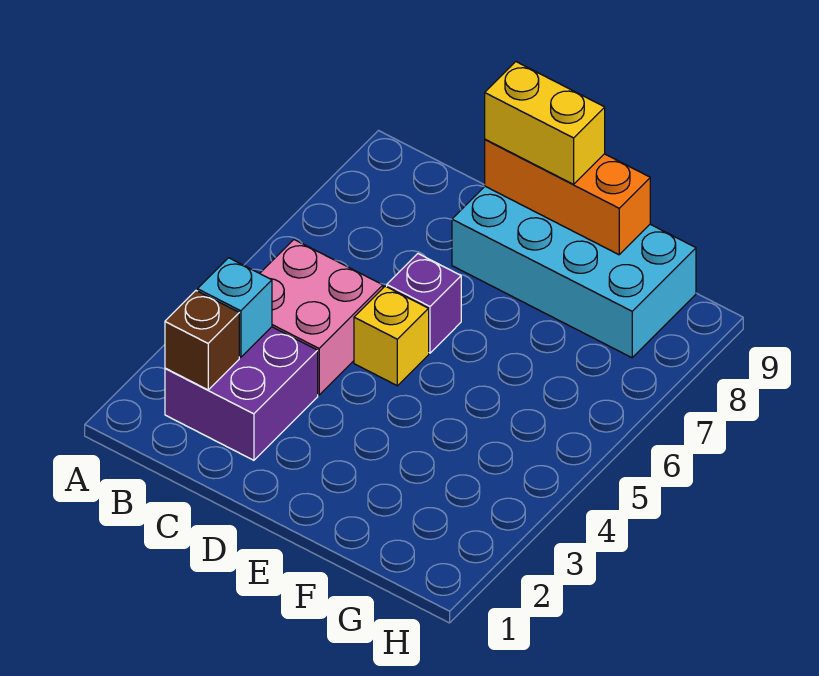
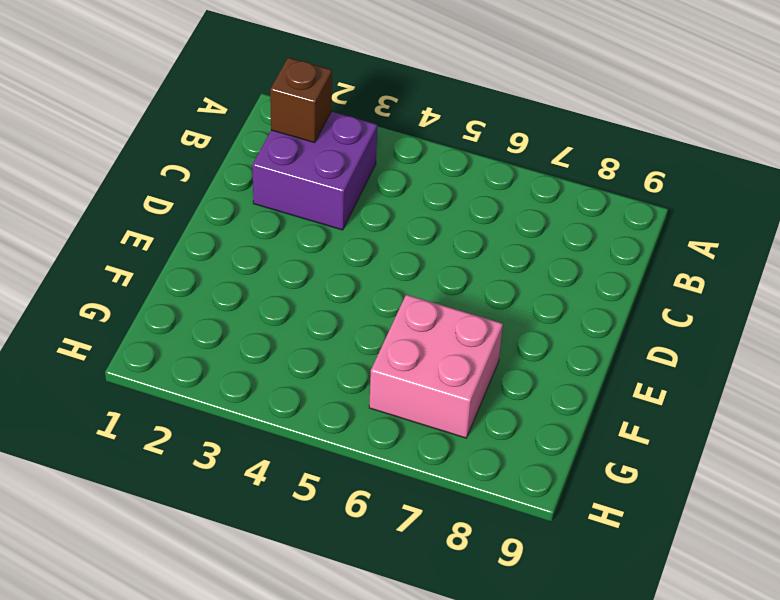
pink brick F6:G7 level 1 -> pink brick B4:C5 level 1
none -> yellow brick D5 level 1
none -> purple brick D6 level 1

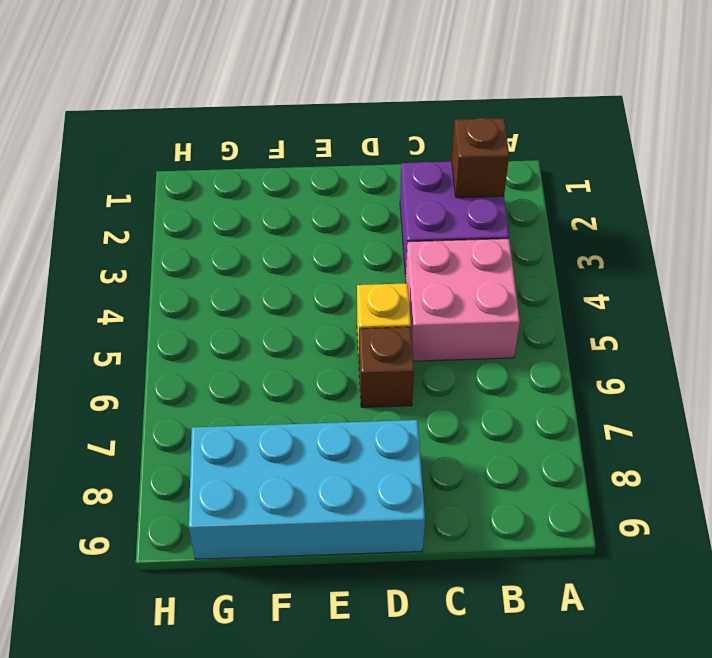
brown brick D6 level 1 -> purple brick D6 level 1
none -> cyan brick B3 level 2
none -> orange brick D9:F9 level 2

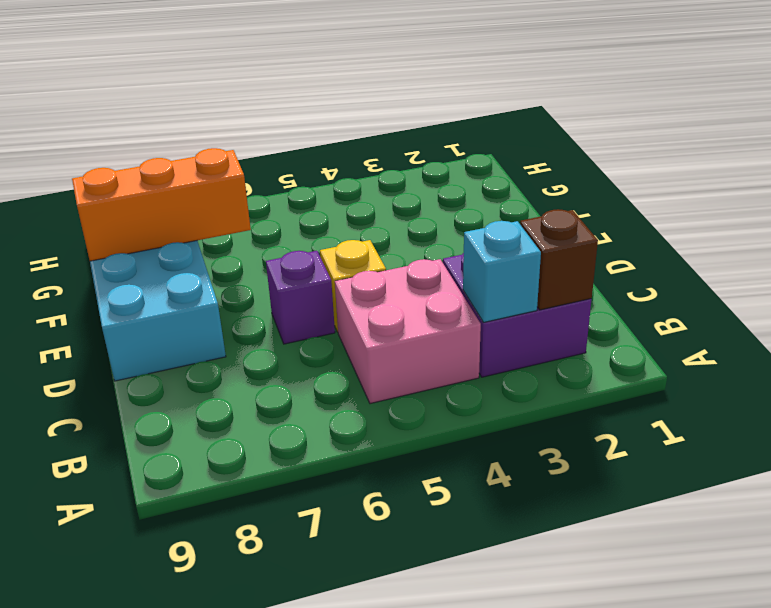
orange brick F7:F9 level 2 -> orange brick D9:F9 level 2
none -> yellow brick D9:E9 level 3

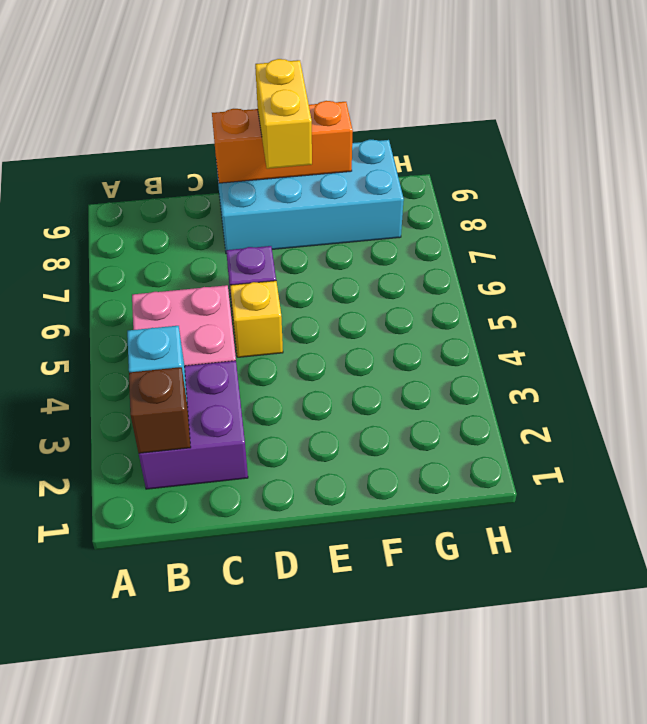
yellow brick E8:E9 level 3 -> yellow brick D9:E9 level 3

